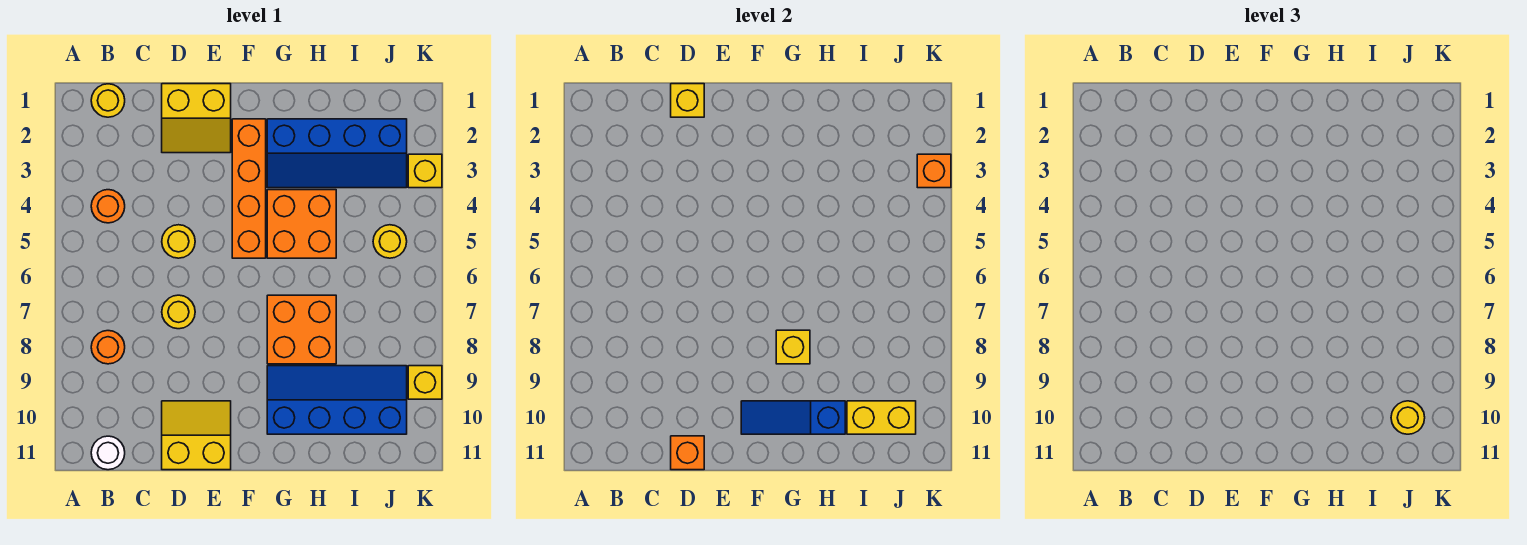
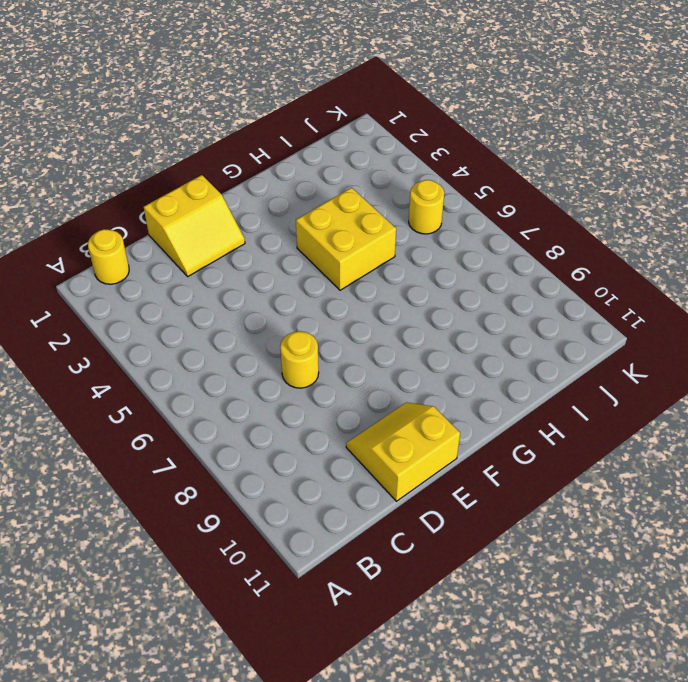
yellow brick G4:H5 level 1 -> orange brick G4:H5 level 1
none -> orange round brick B4 level 1
none -> orange round brick B8 level 1
none -> white round brick B11 level 1

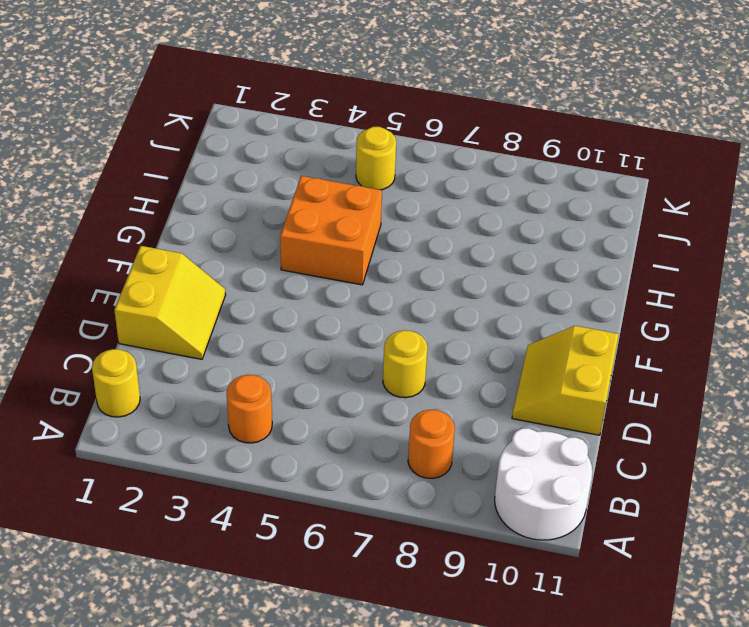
white round brick A10:B11 level 1 -> white round brick B11 level 1
none -> yellow round brick D5 level 1
none -> orange brick F2:F5 level 1
none -> blue slope G2:J3 level 1 top 2

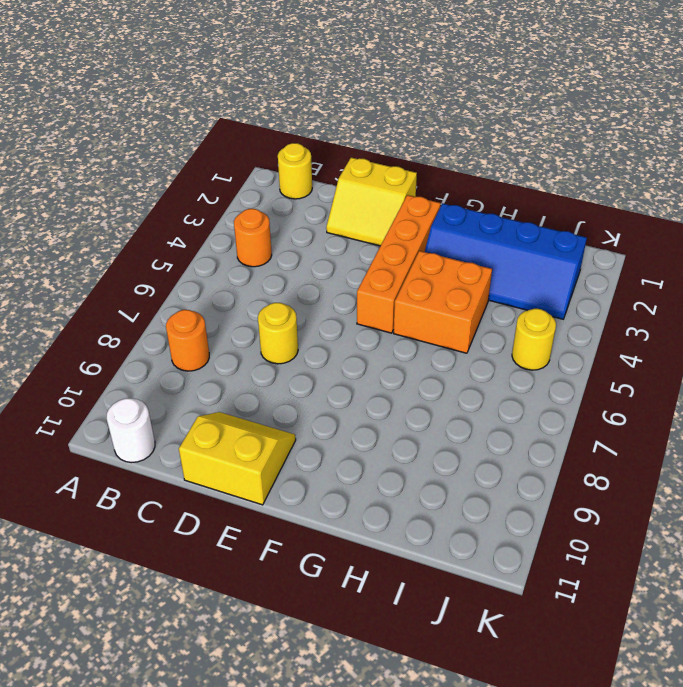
none -> yellow round brick D5 level 1
none -> orange brick G7:H8 level 1
none -> blue slope G9:J10 level 1 top 10

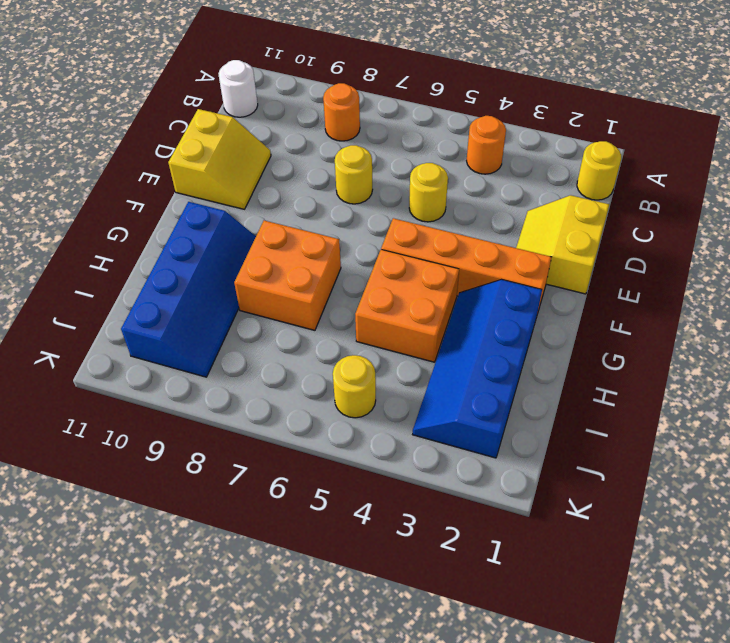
none -> yellow brick K3 level 1
none -> yellow brick K9 level 1
none -> yellow brick D1 level 2

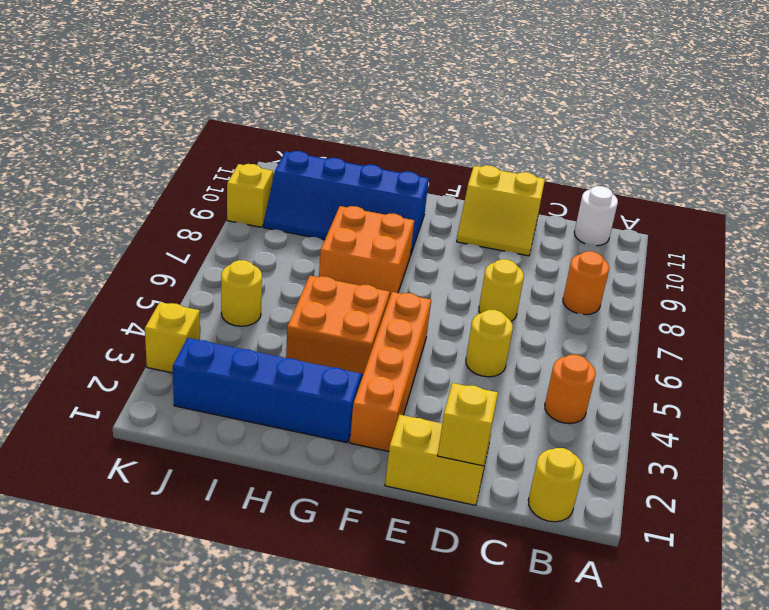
none -> orange brick D11 level 2
none -> blue slope F10:H10 level 2 top H
none -> yellow brick G8 level 2

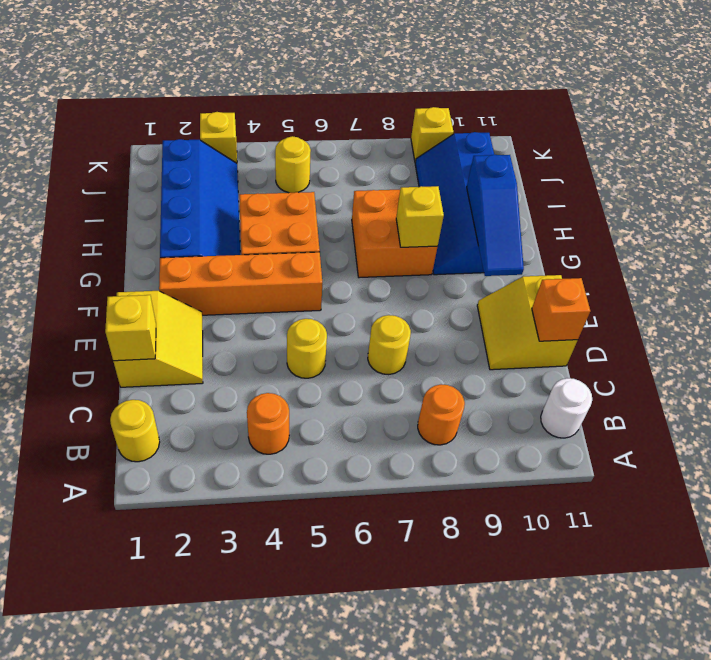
none -> yellow brick I10:J10 level 2
none -> orange brick K3 level 2
none -> yellow round brick J10 level 3

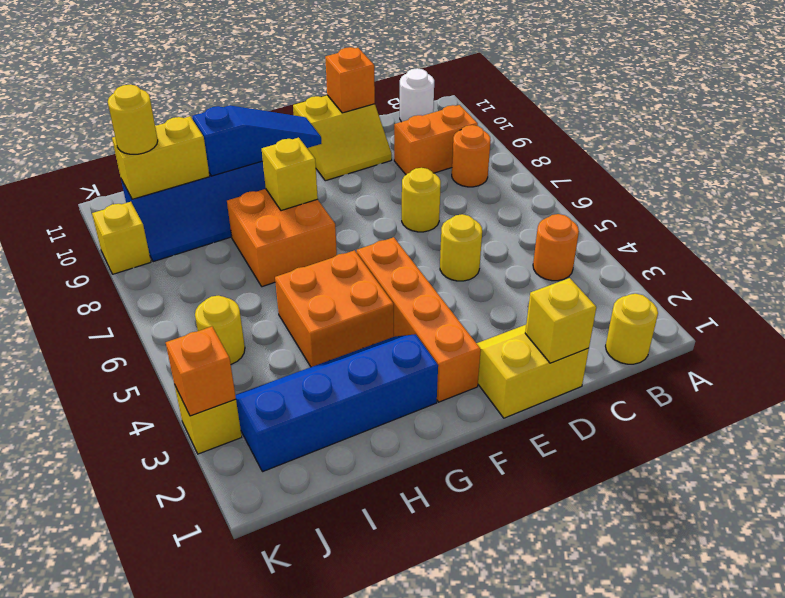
orange brick B9:C9 level 1 -> none

